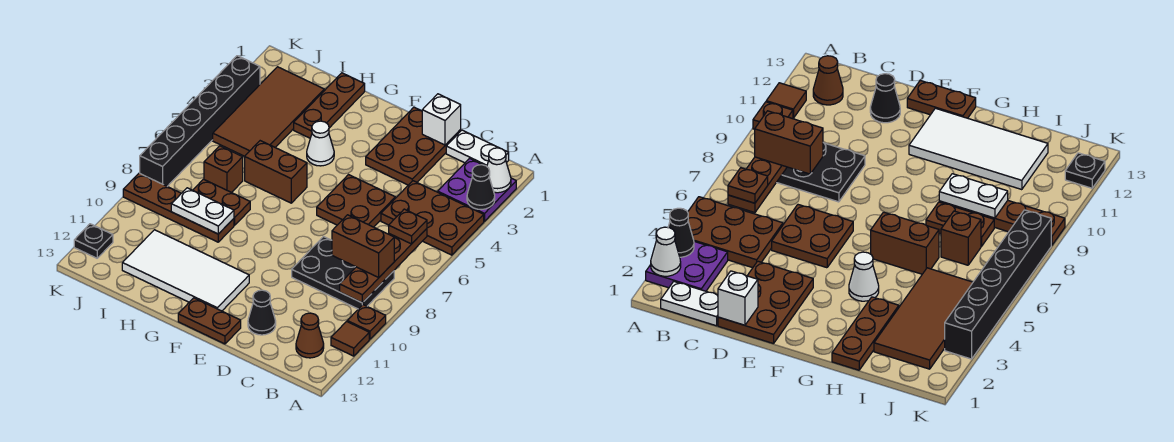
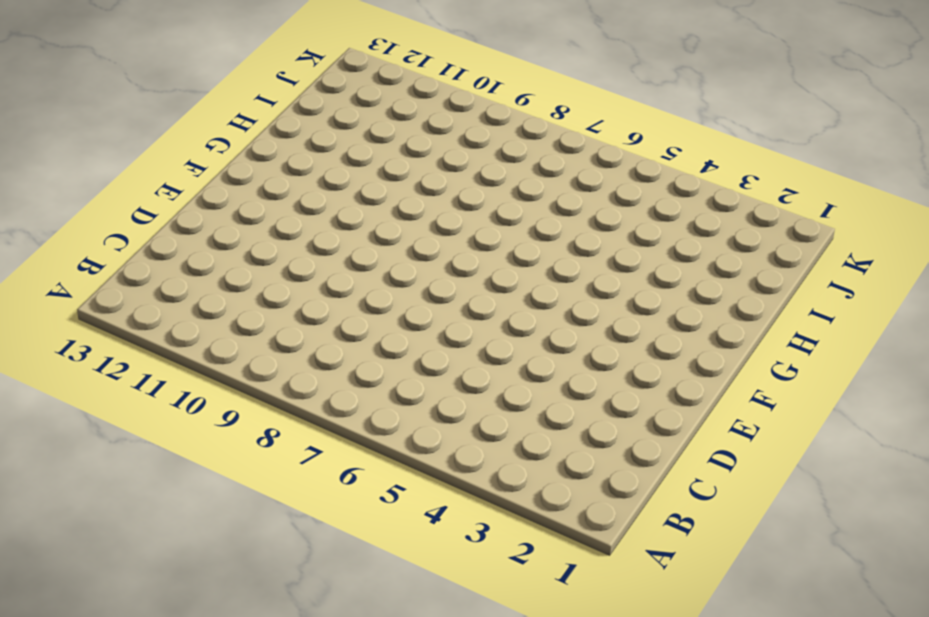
none -> purple plate A2:B3 level 1
none -> brown plate A4:C5 level 1
none -> brown plate A10 level 1

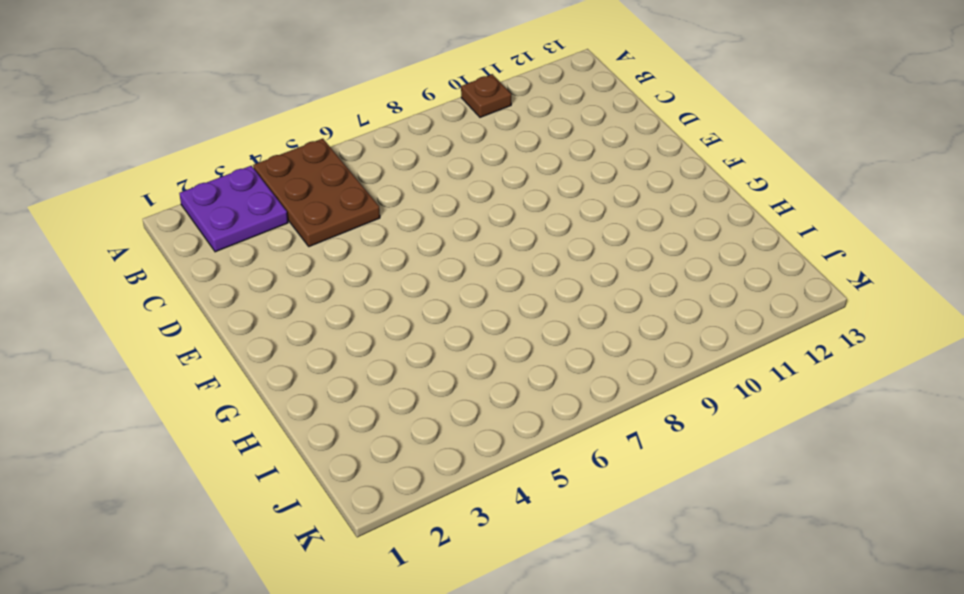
none -> brown tile A11 level 1
none -> white plate B1:C1 level 1
none -> black plate B8:D9 level 1

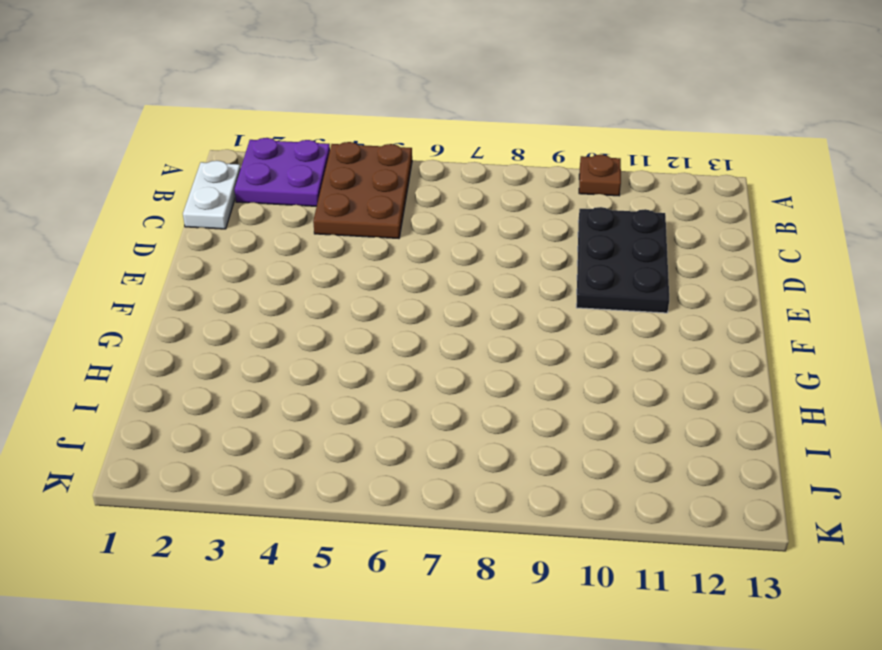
black plate C10:E11 level 1 -> black plate B8:D9 level 1
none -> brown tile A11 level 1
none -> brown cone B12 level 1
none -> brown plate D1:E3 level 1

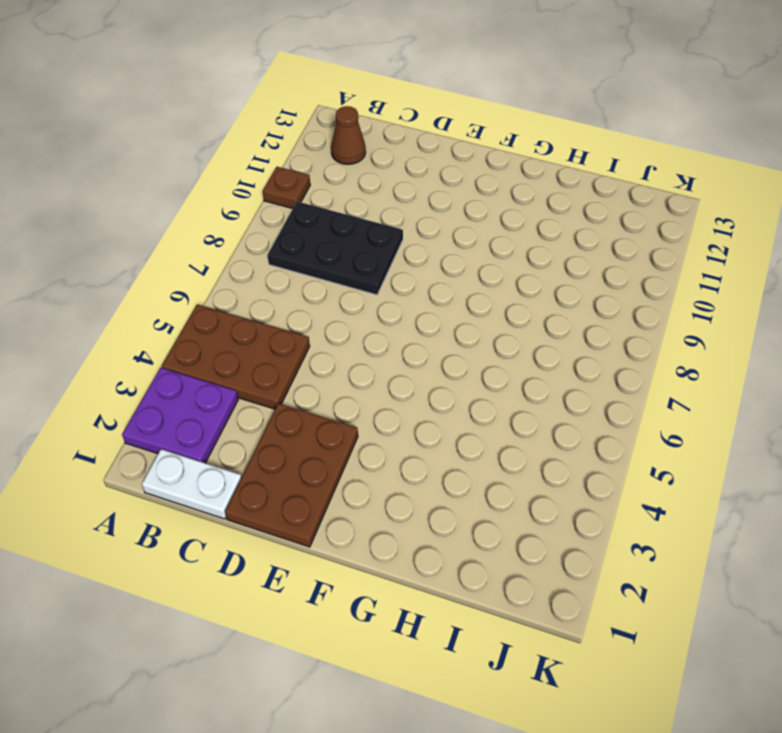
none -> brown tile A11 level 1
none -> brown plate D5:E6 level 1
none -> black cone D12 level 1

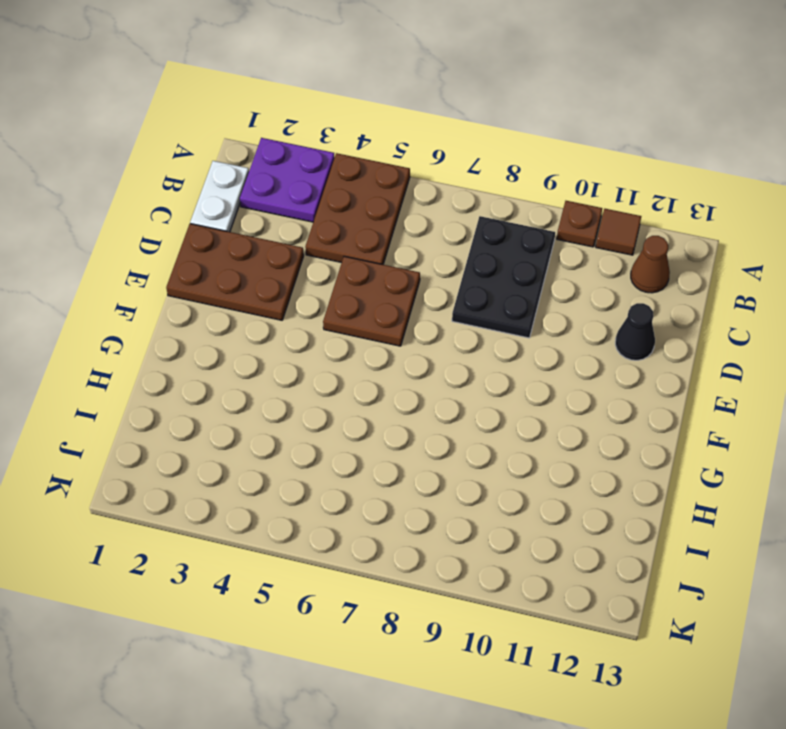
none -> brown plate E13:F13 level 1
none -> white tile F11:I12 level 1
none -> white cone G4 level 1

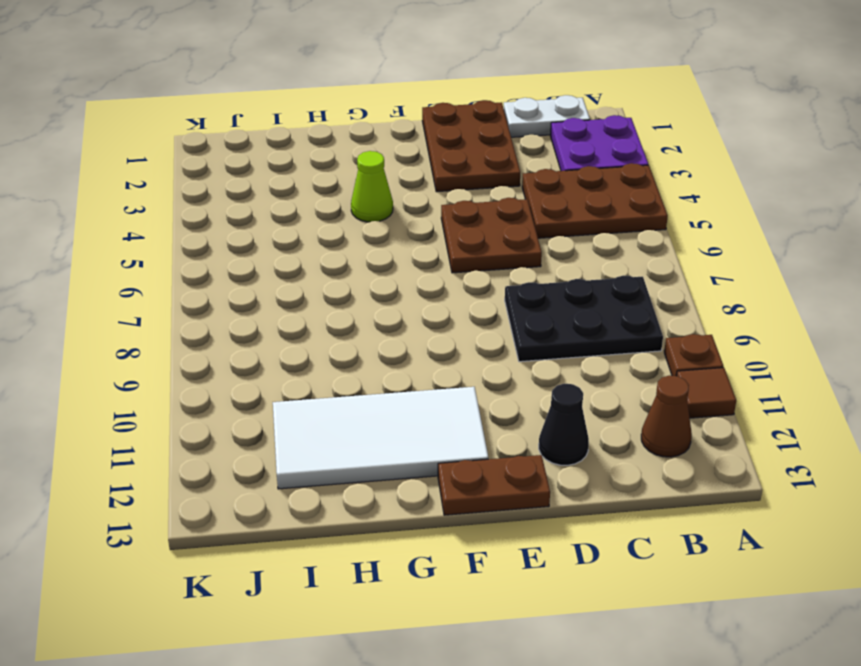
lime cone G4 level 1 -> white cone G4 level 1
none -> brown brick G6:H6 level 1
none -> brown plate H1:H3 level 1
none -> brown plate H8:I8 level 1

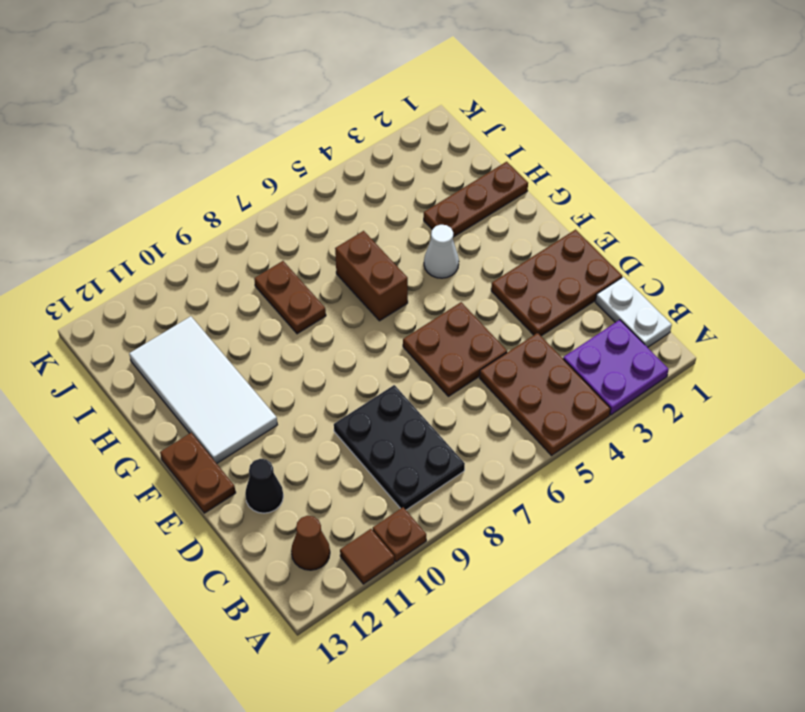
none -> brown plate H9:K9 level 1
none -> brown tile I2:J5 level 1
none -> brown brick I7 level 1

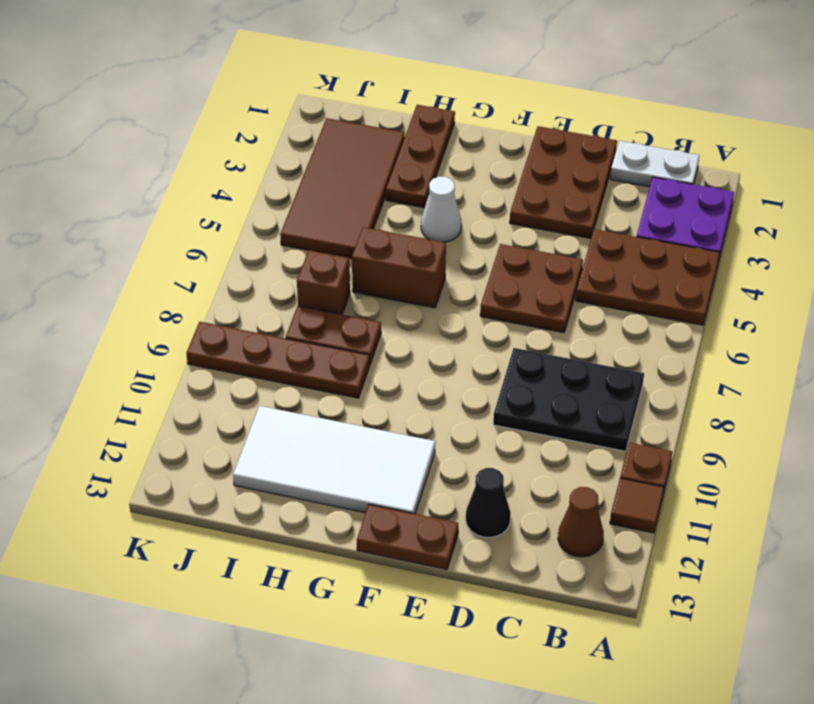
none -> black brick K3:K8 level 1
none -> black plate K12 level 1
none -> white cone A2 level 2

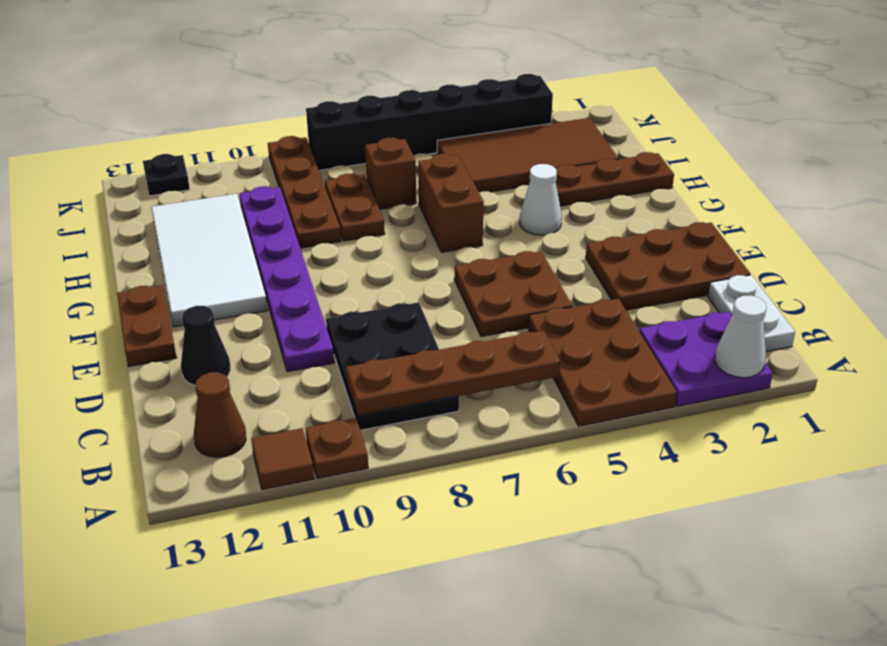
purple plate D10:I10 level 1 -> none
none -> black cone A3 level 2
none -> white brick D1 level 2
none -> white plate H9:I9 level 2

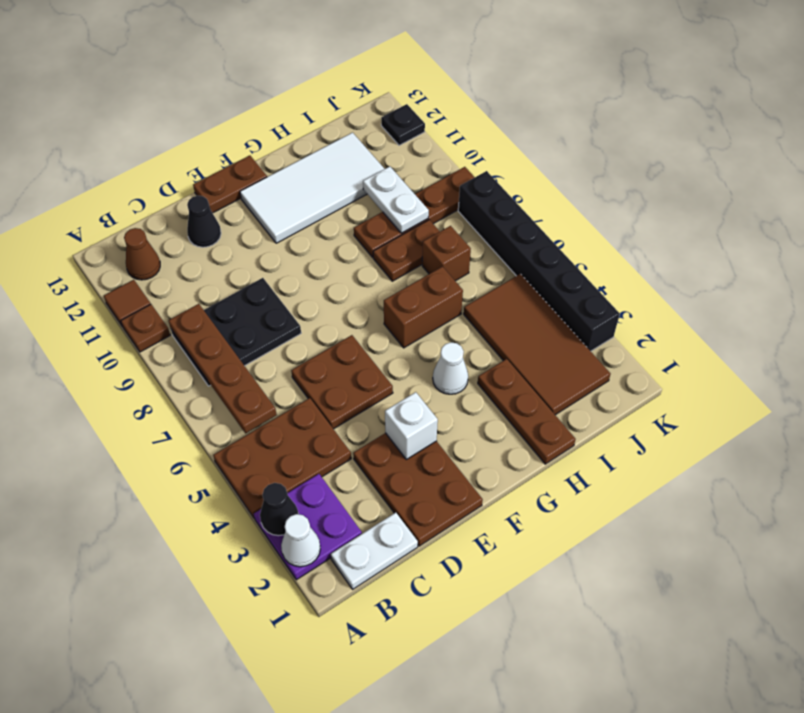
white brick E3 level 2 -> white brick D1 level 2
white plate I9:I10 level 2 -> white plate H9:I9 level 2
none -> brown plate B6 level 3
none -> brown brick B8:C8 level 3

